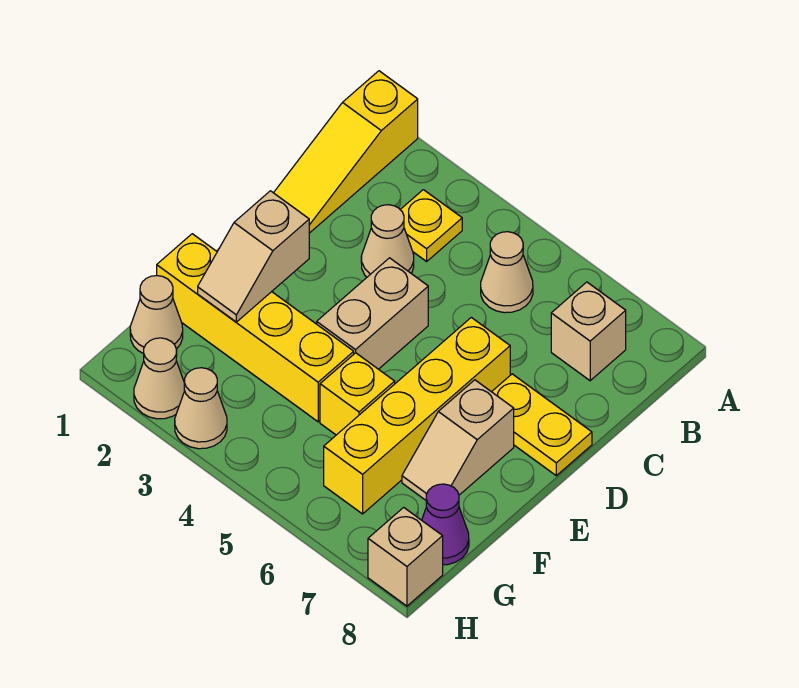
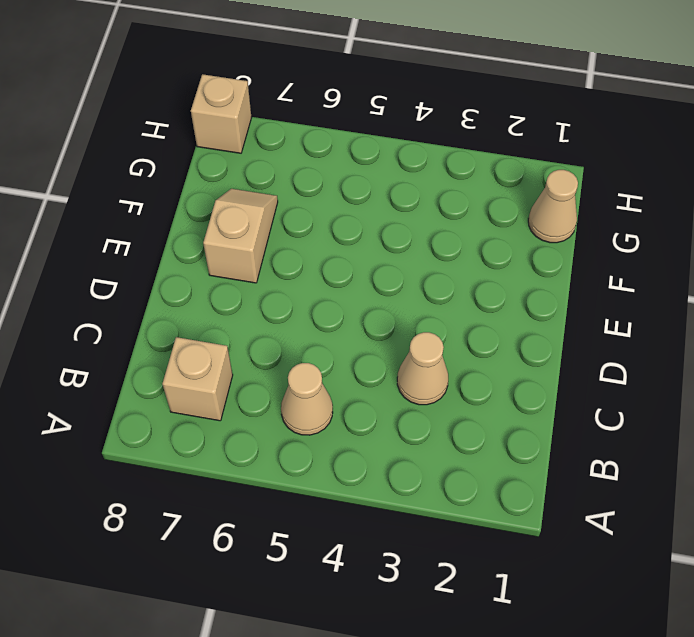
none -> yellow slope A1:C1 level 1 top A
none -> yellow plate B3 level 1
none -> tan brick D4:E4 level 1

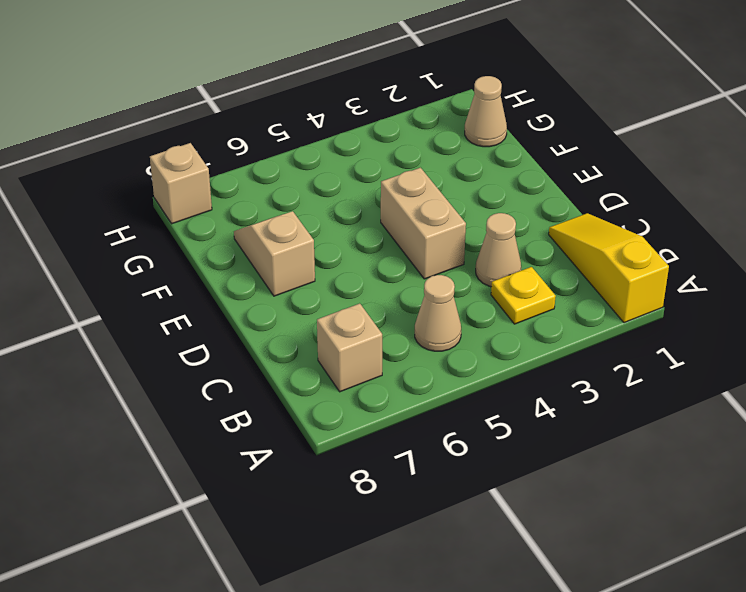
none -> yellow brick D6:G6 level 1
none -> yellow plate D7:D8 level 1
none -> yellow brick F1:F4 level 1

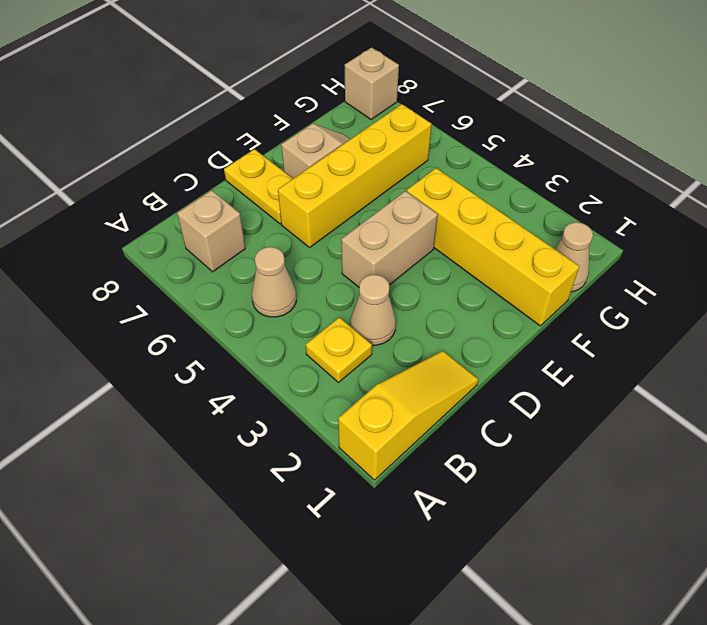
none -> yellow brick F5 level 1
none -> purple cone G8 level 1
none -> tan cone H2 level 1

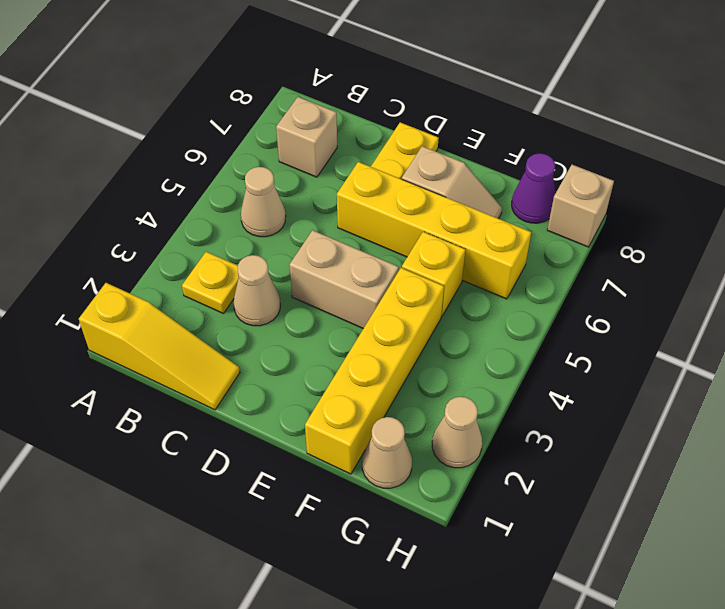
none -> tan cone H3 level 1
none -> tan slope E2:F2 level 2 top E

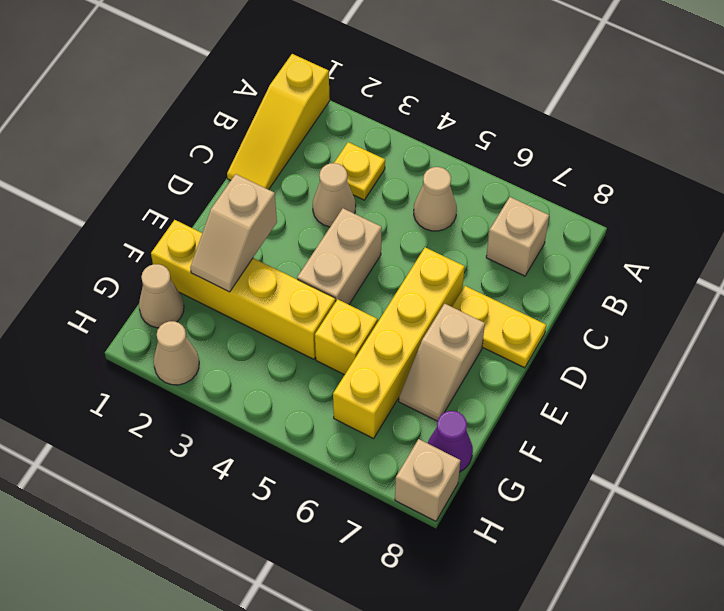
none -> tan cone H3 level 1

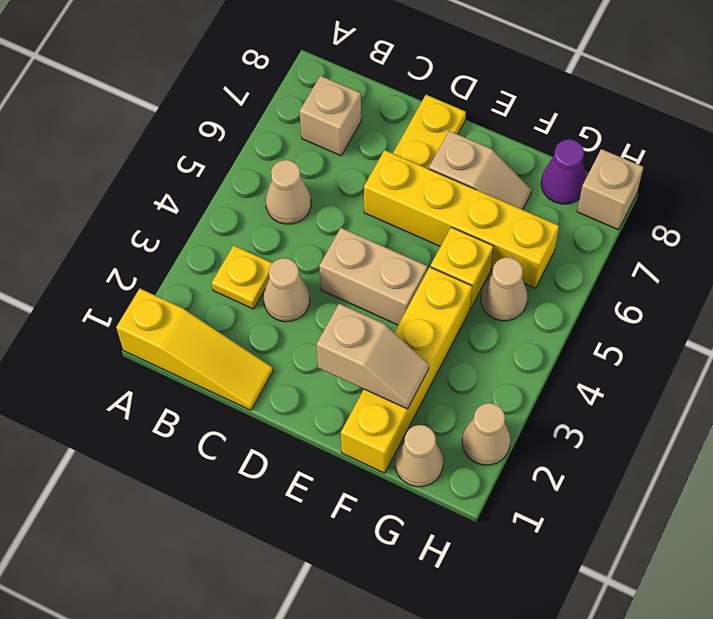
tan cone G5 level 1 -> tan cone H3 level 1

